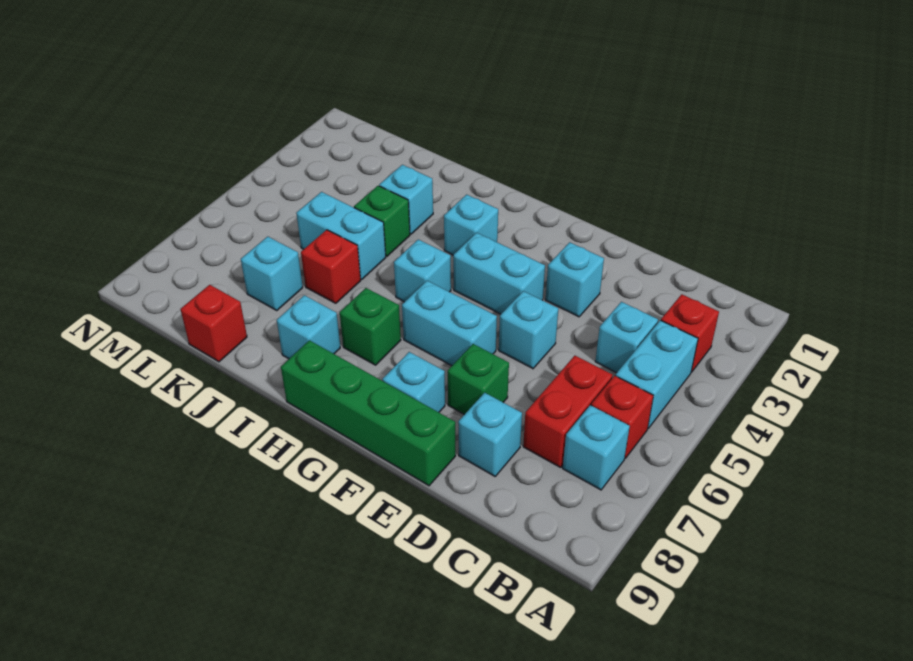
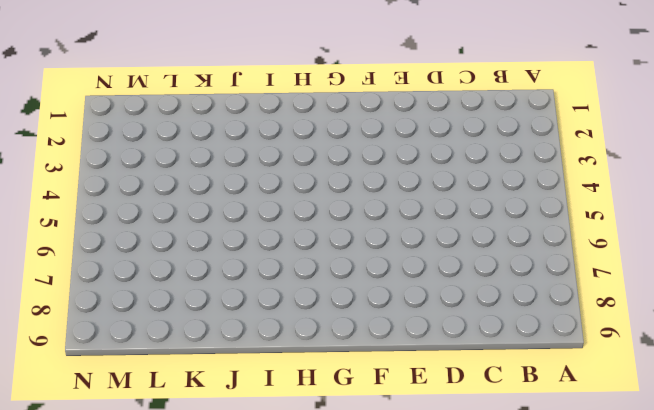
none -> red brick B3 level 1
none -> cyan brick B4:B5 level 1
none -> red brick B6 level 1

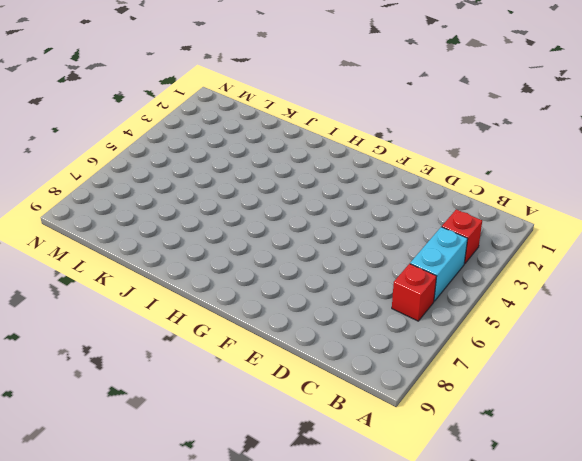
none -> cyan brick B7 level 1
none -> cyan brick C4 level 1
none -> red brick C6:C7 level 1

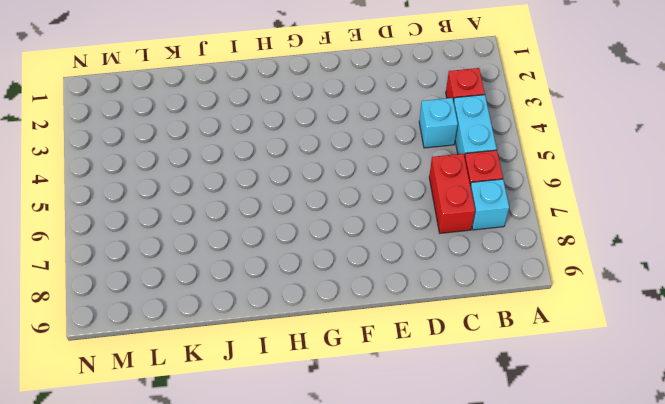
none -> cyan brick D8 level 1
none -> cyan brick E3 level 1
none -> cyan brick E5 level 1

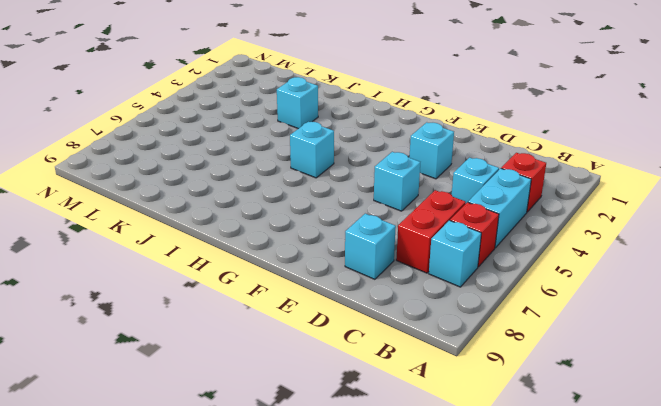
none -> green brick E7 level 1
none -> green brick E9:H9 level 1
none -> cyan brick F4:G4 level 1

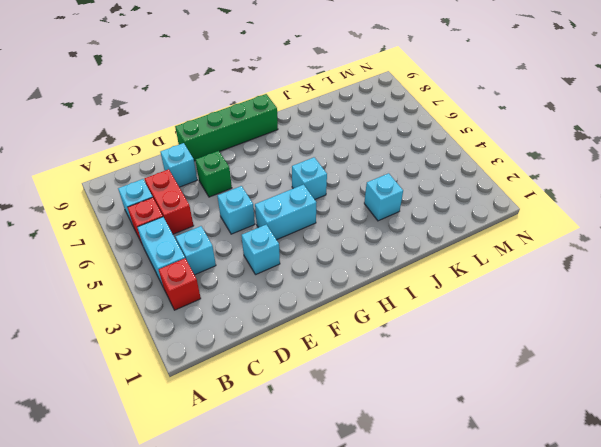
none -> cyan brick F6:G6 level 1
none -> cyan brick F8 level 1
none -> cyan brick H3 level 1

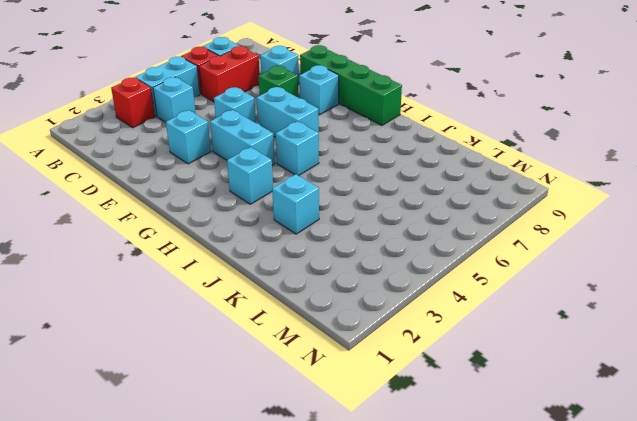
none -> green brick H7 level 1
none -> cyan brick I8 level 1
none -> green brick J4 level 1

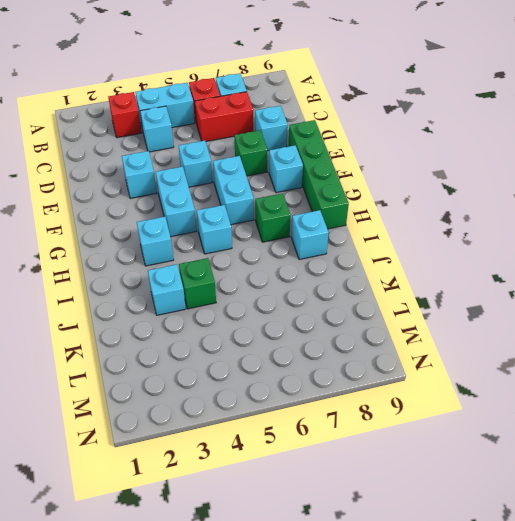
none -> cyan brick J5:K5 level 1
none -> red brick J6 level 1
none -> cyan brick K7 level 1

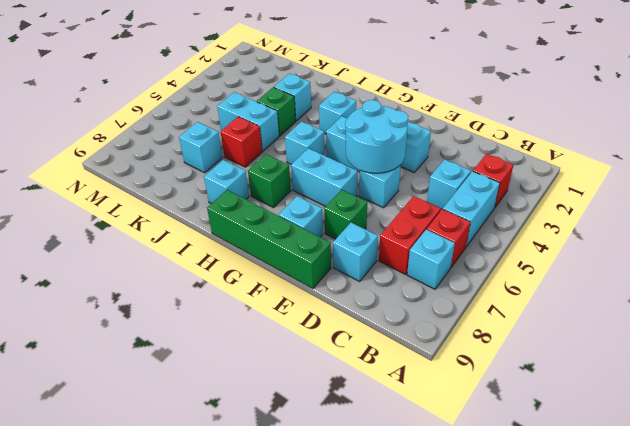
cyan round brick E4:F5 level 2 -> none
none -> red brick K9 level 1

